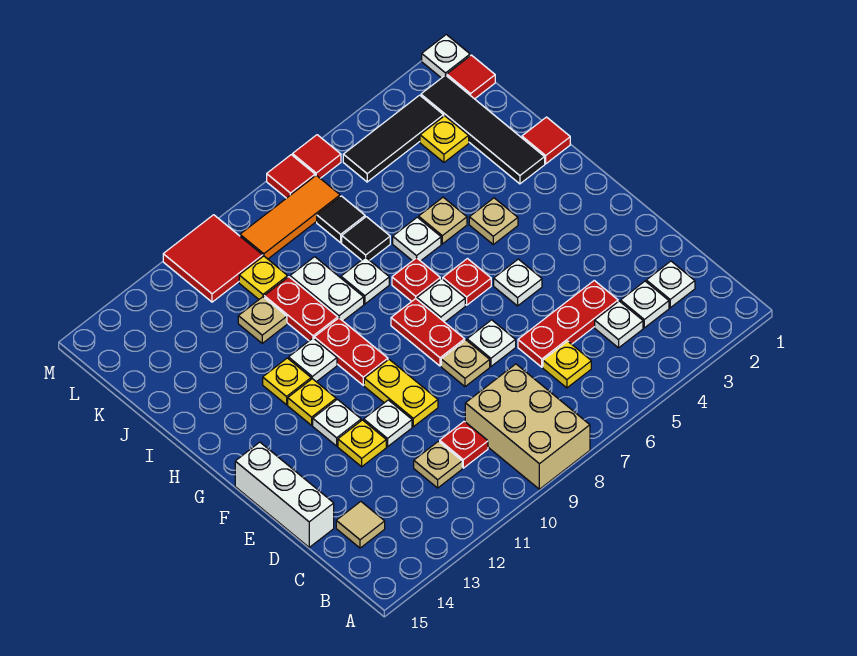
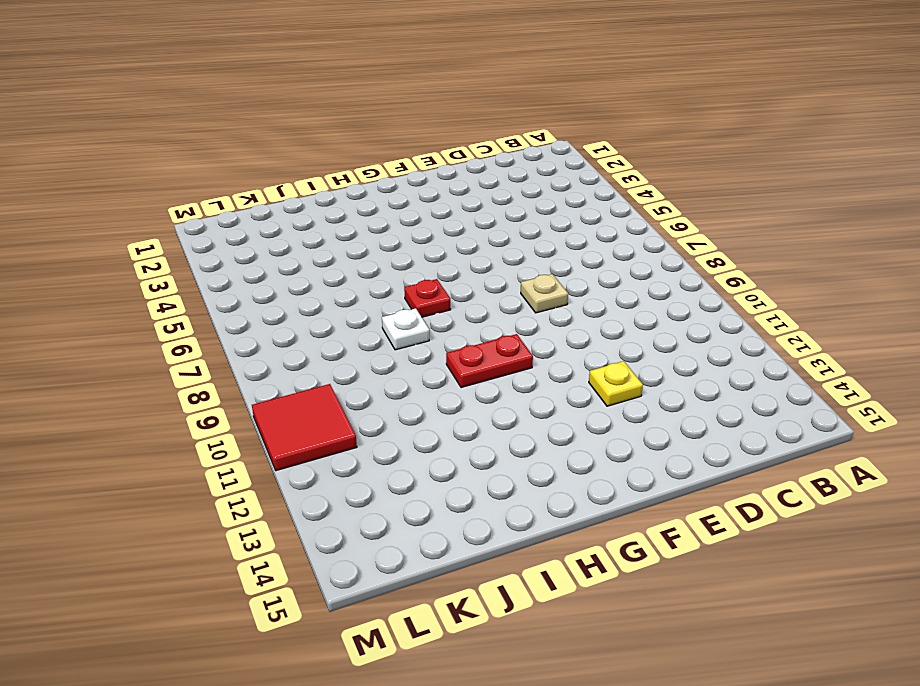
none -> tan brick A8:C9 level 1
none -> white plate C2 level 1
none -> white plate C3 level 1
none -> white plate C4 level 1

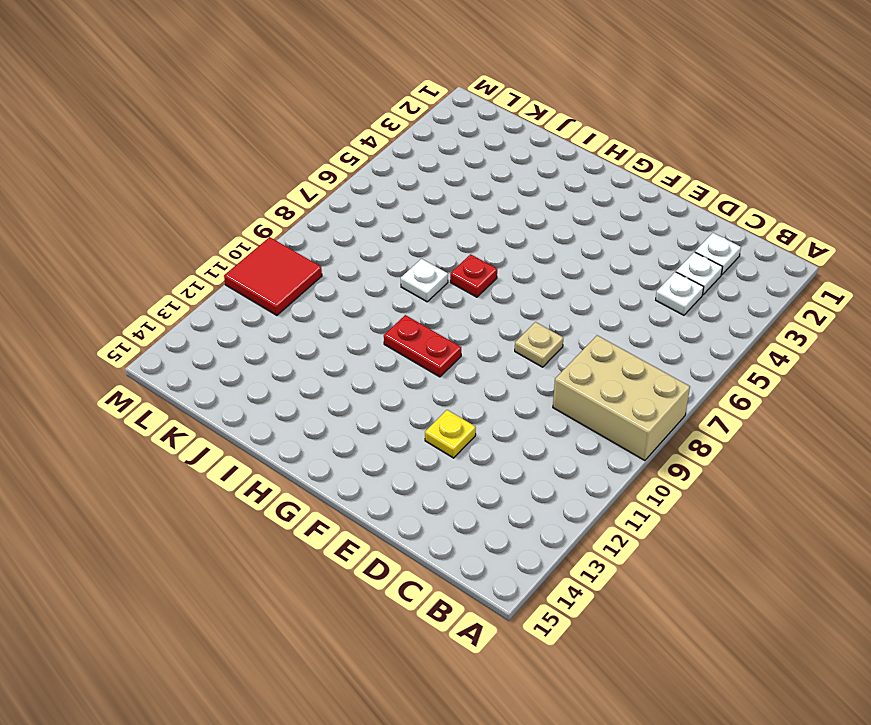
none -> yellow plate C6 level 1
none -> red plate C10 level 1
none -> tan plate C11 level 1
none -> tan tile C14 level 1

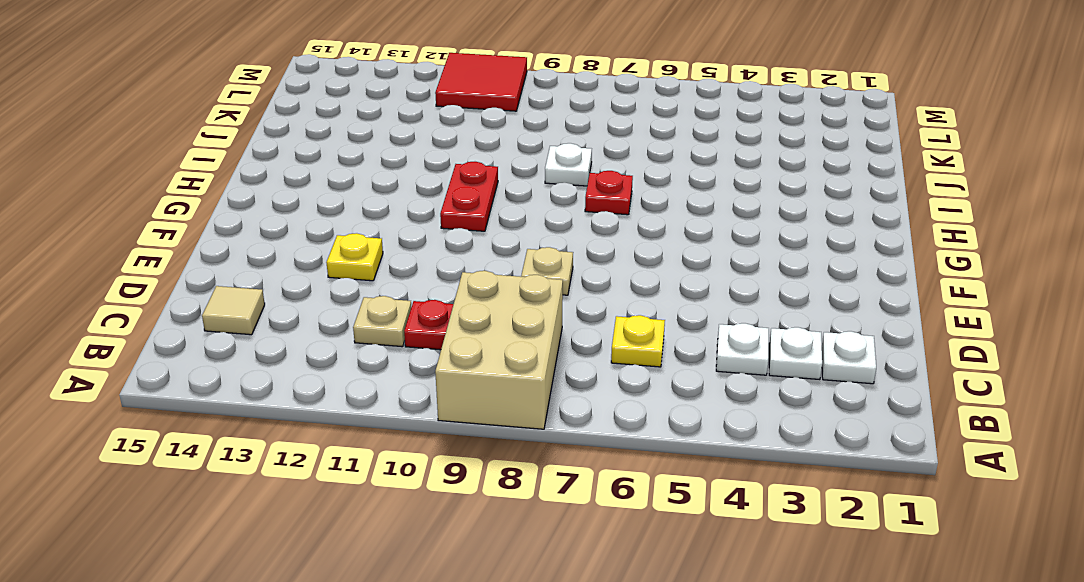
none -> red plate D4:D6 level 1
none -> white brick D15:F15 level 1
none -> white plate E7 level 1
none -> yellow plate E10:F10 level 1

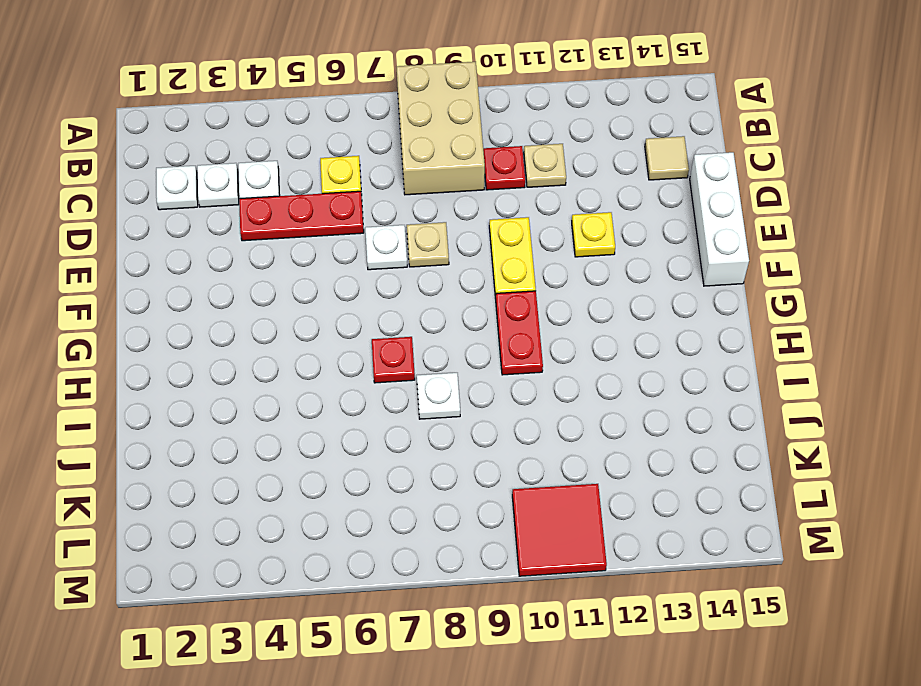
none -> white plate E11 level 1
none -> white plate F5 level 1
none -> red plate F8:G8 level 1
none -> white plate F12 level 1

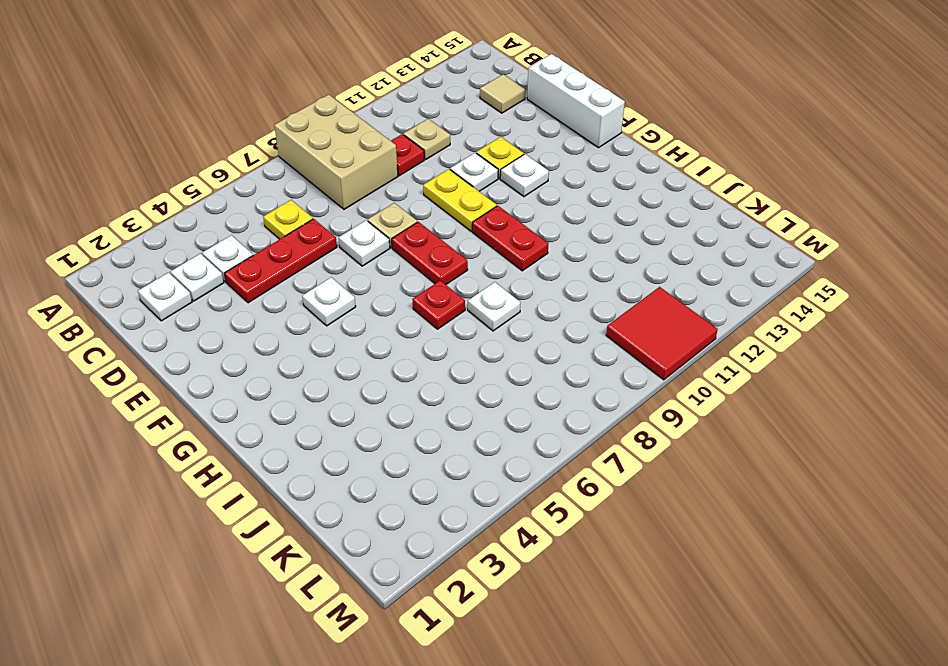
none -> red plate G6 level 1
none -> white plate G7 level 1
none -> yellow plate G12 level 1
none -> tan plate H4 level 1

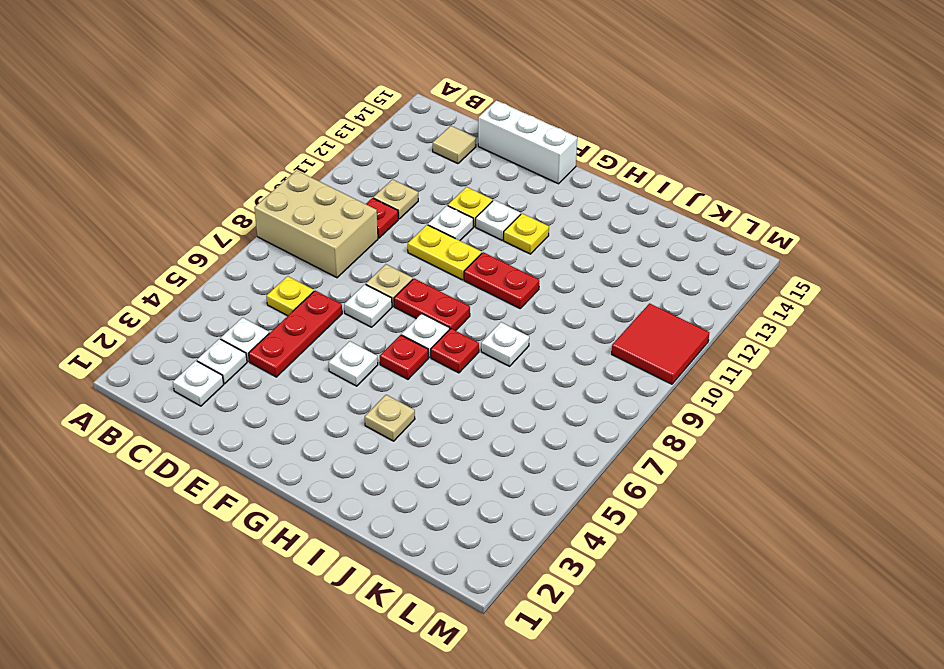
none -> white plate H11 level 1
none -> yellow plate H12 level 1
none -> red tile I1 level 1
none -> black tile I2:L2 level 1

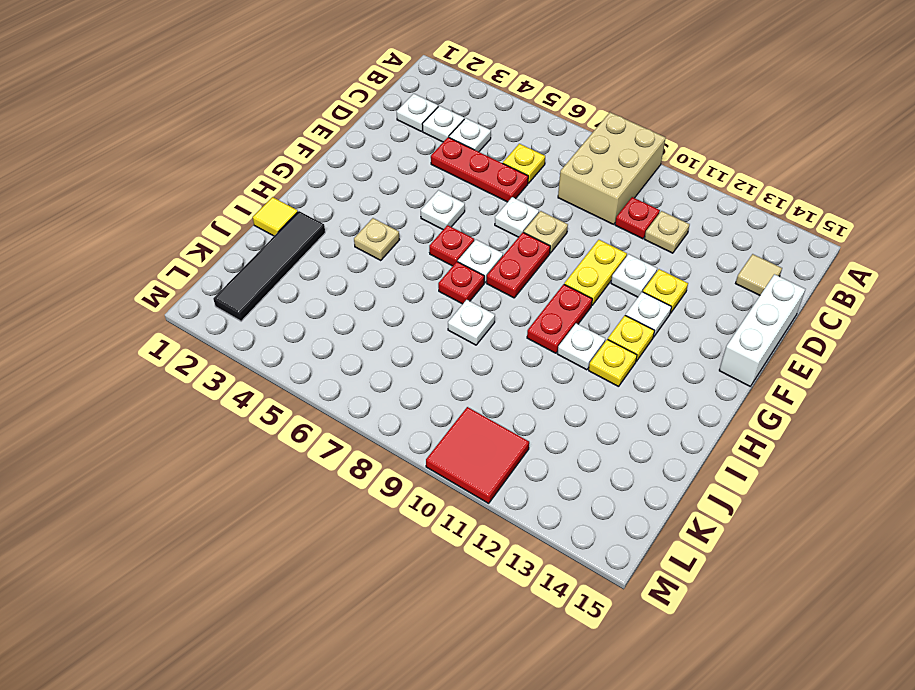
yellow tile I1 level 1 -> red tile I1 level 1
none -> tan plate I5 level 1
none -> white plate I6 level 1
none -> white plate I9:J9 level 1
none -> red plate I10:J10 level 1

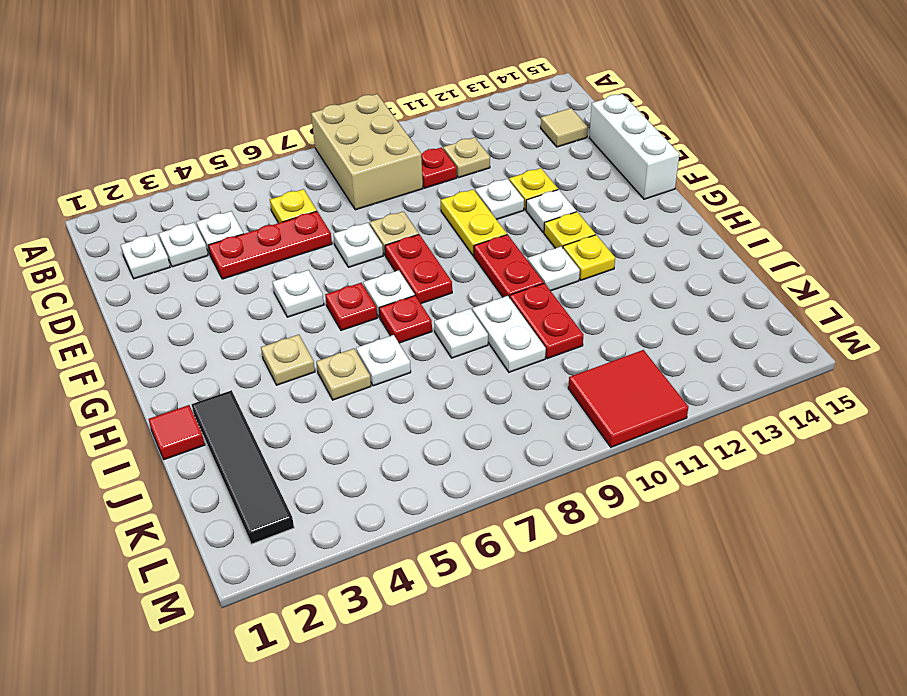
none -> black tile J7 level 1
none -> tan plate J11 level 1
none -> yellow plate K3 level 1
none -> black tile K7 level 1

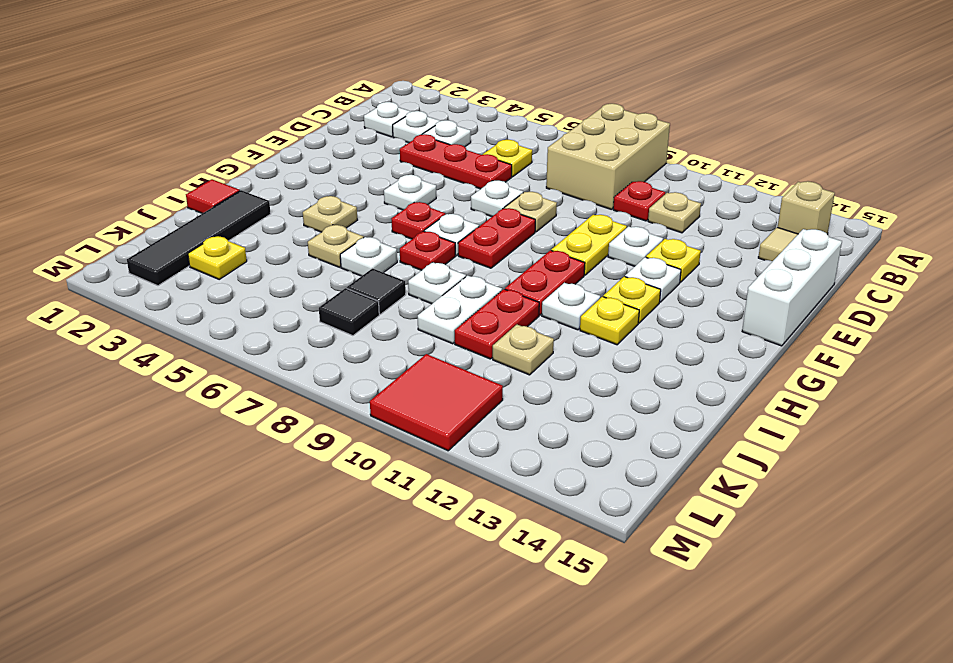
tan brick B14 level 1 -> none
none -> yellow plate K10 level 1
none -> red tile L1 level 1
none -> black tile L3:L5 level 1
none -> orange tile L7:L9 level 1

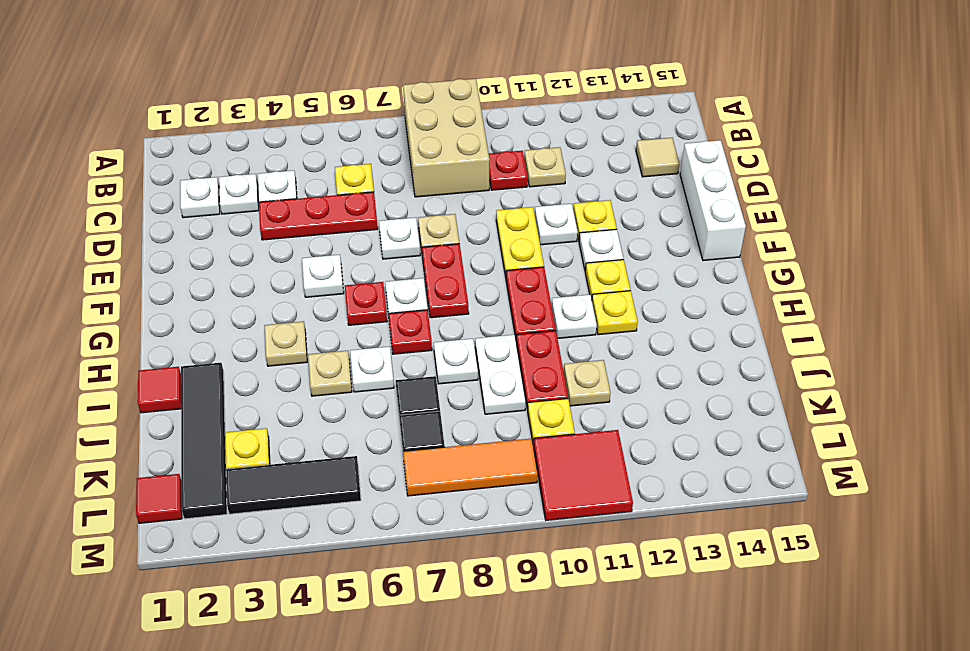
none -> white plate M1 level 1
none -> red tile M6 level 1
none -> red tile M7 level 1

